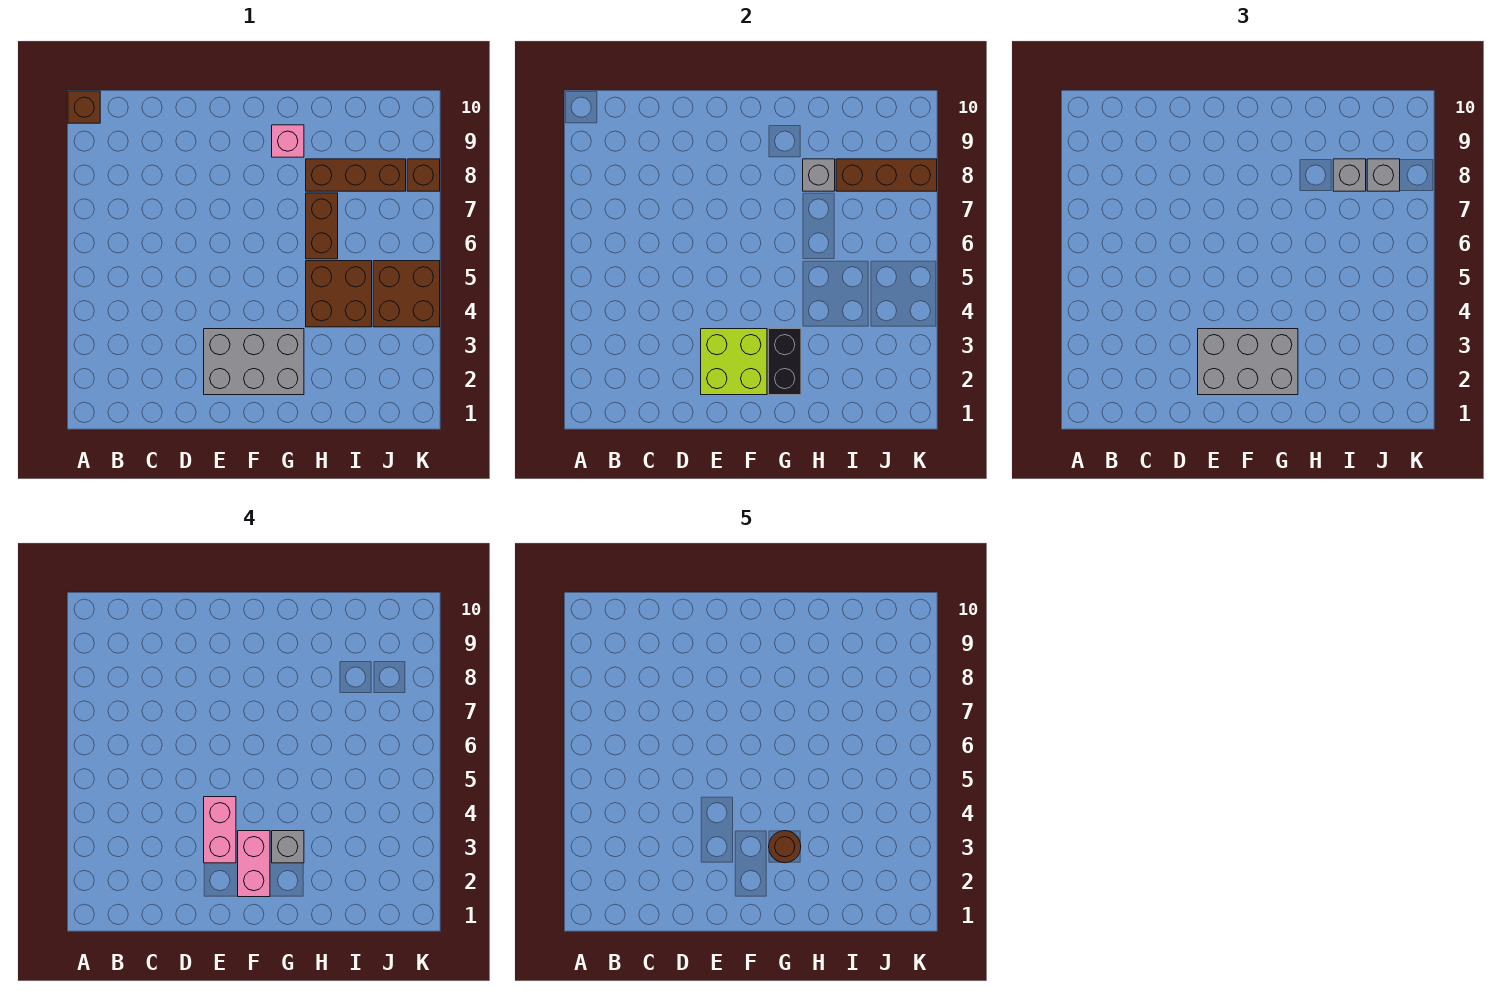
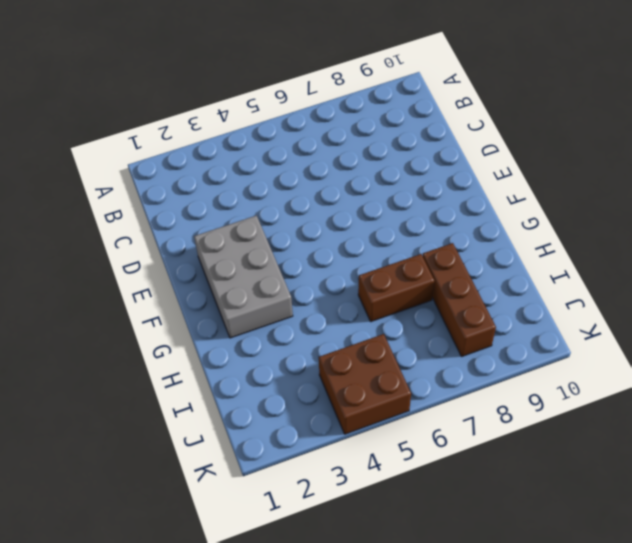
none -> brown brick A10 level 1
none -> pink brick G9 level 1
none -> brown brick H4:I5 level 1

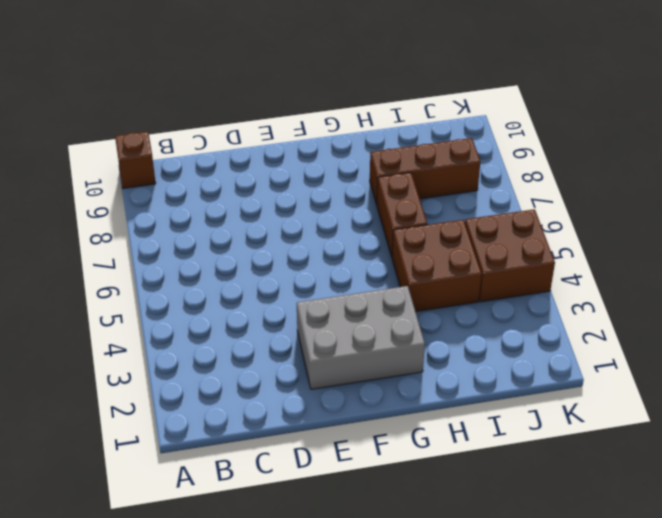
none -> pink brick G9 level 1
none -> brown brick K8 level 1
none -> lime brick E2:F3 level 2

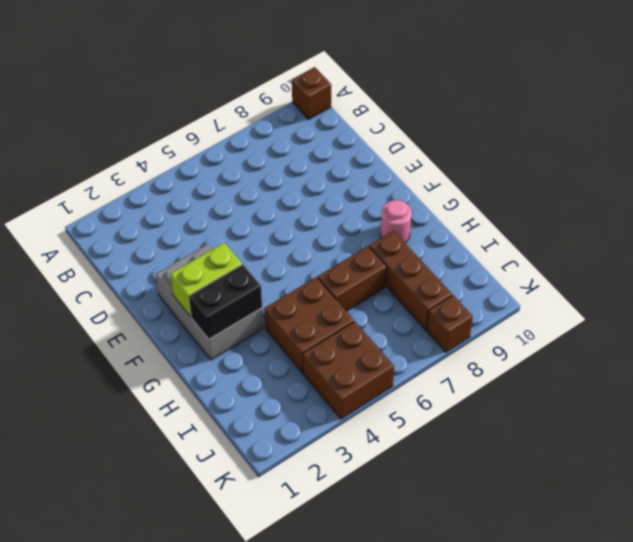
lime brick F2:F3 level 2 -> lime brick E2:F3 level 2
pink round brick G9 level 1 -> pink brick G9 level 1
none -> grey brick H8 level 2
none -> brown brick I8:K8 level 2
none -> grey brick E2:G3 level 3

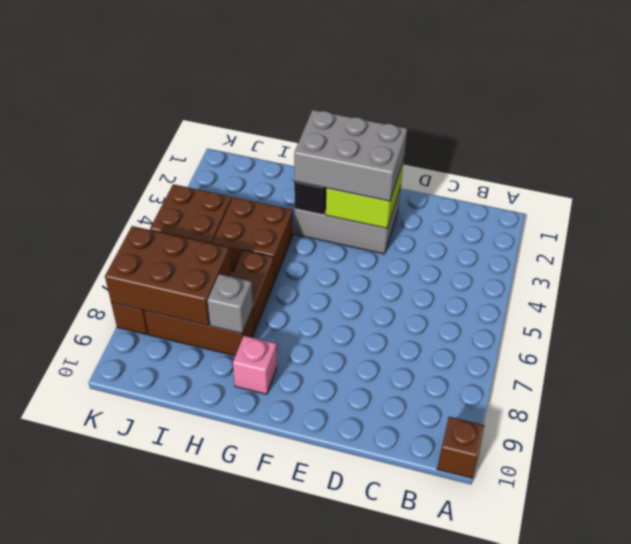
brown brick I7:K8 level 2 -> brown brick I8:K8 level 2
none -> grey brick I8 level 3
none -> grey brick J8 level 3
none -> pink brick E3:E4 level 4

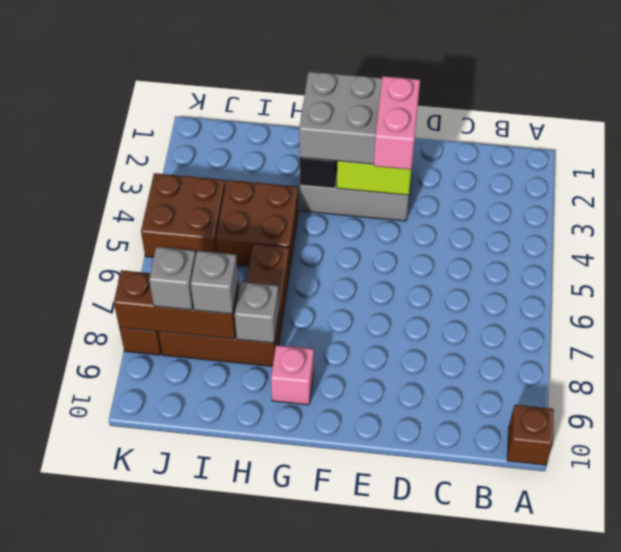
none -> pink brick F2:F3 level 4
none -> grey brick G3 level 4
none -> brown round brick G3 level 5

